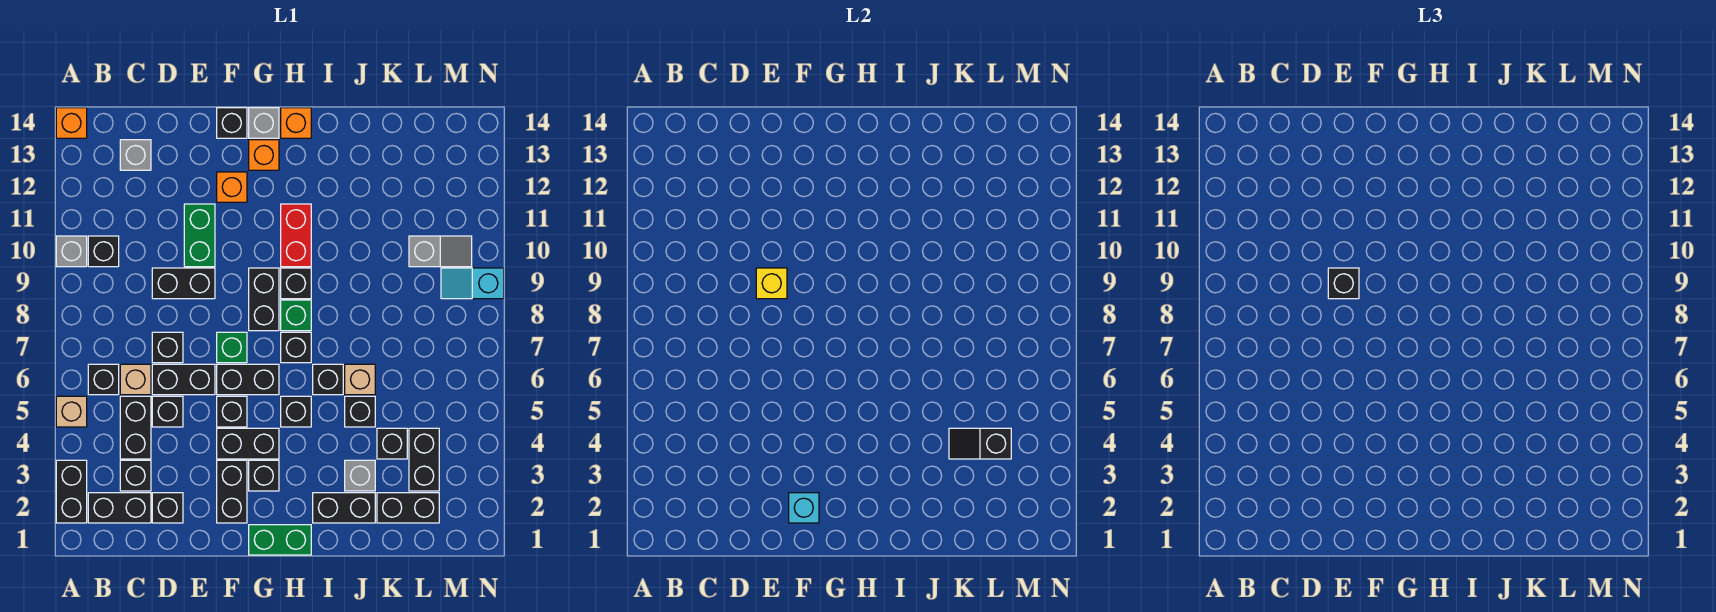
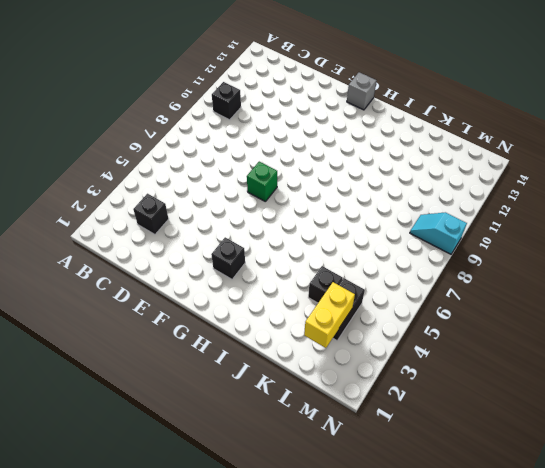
yellow brick L2:L3 level 2 -> none
none -> black brick A2:A3 level 1
none -> tan brick A5 level 1
none -> grey brick A10 level 1
none -> orange brick A14 level 1

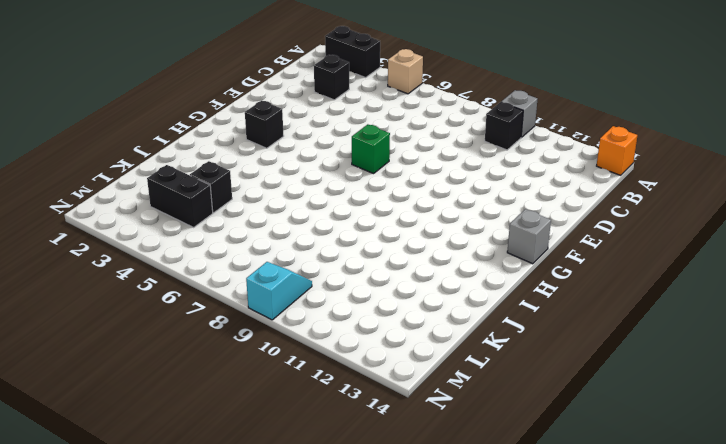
none -> black brick B2:C2 level 1
none -> black brick B6 level 1
none -> black brick C4:C5 level 1
none -> tan brick C6 level 1

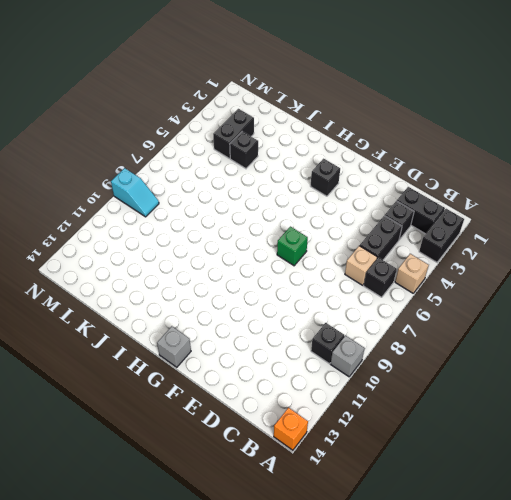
none -> grey brick C13 level 1
none -> black brick D2 level 1
none -> black brick D5 level 1
none -> black brick D6:E6 level 1

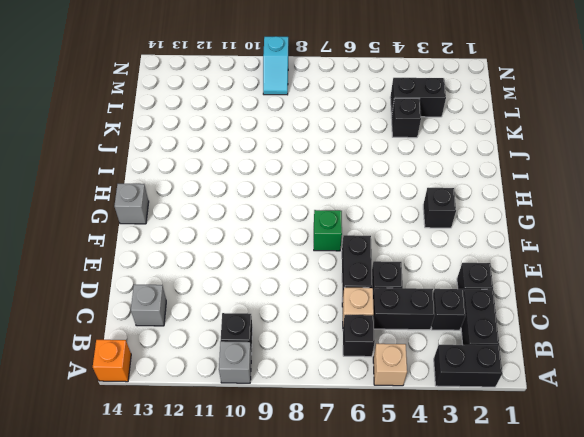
none -> black brick D7 level 1
none -> black brick D9:E9 level 1
none -> green brick E10:E11 level 1
none -> black brick F2:F3 level 1

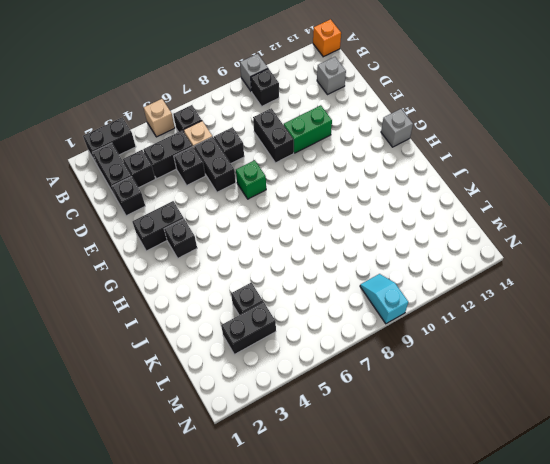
none -> black brick F4:G4 level 1
none -> black brick F5 level 1
none -> black brick F6:G6 level 1
none -> orange brick F12 level 1

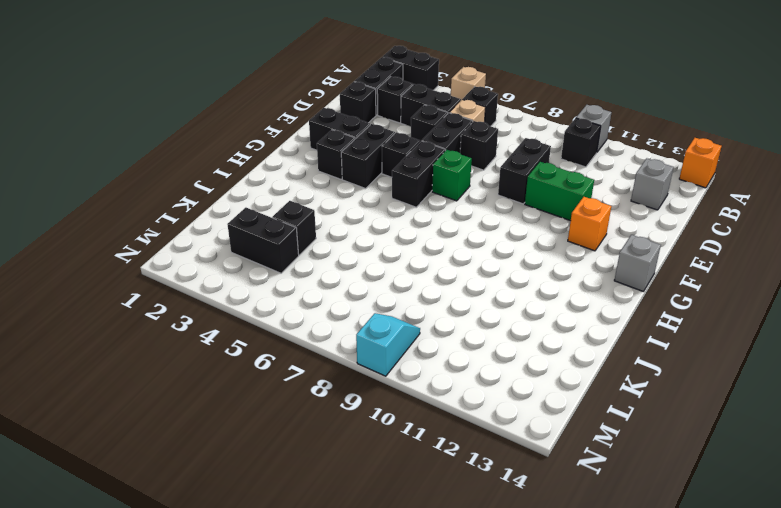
none -> black brick F14 level 1
none -> green brick G1:H1 level 1
none -> black brick G8:G9 level 1
none -> orange brick G13 level 1

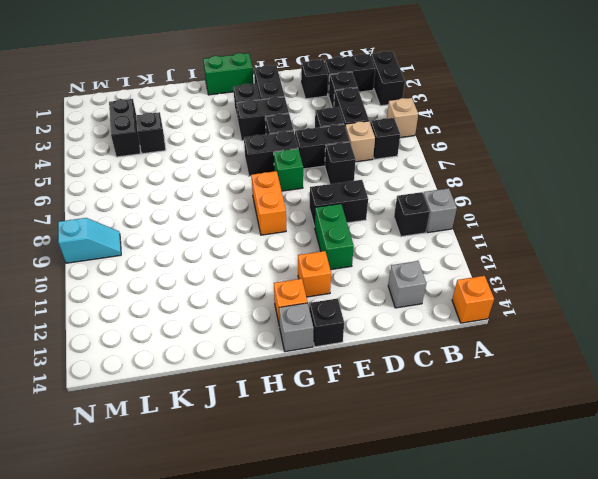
orange brick G8:G9 level 1 -> black brick G8:G9 level 1
none -> black brick H5 level 1
none -> black brick H7 level 1
none -> green brick H8 level 1
none -> black brick H9 level 1

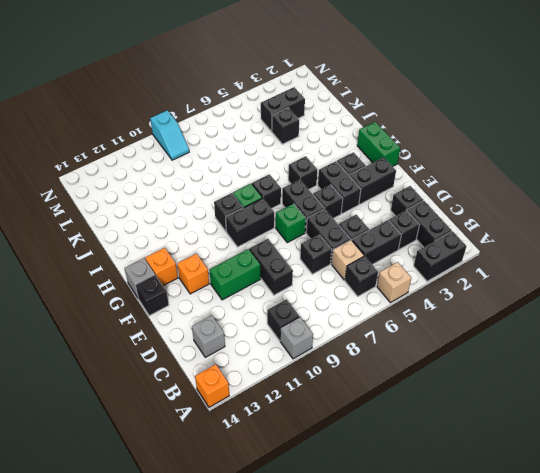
none -> red brick H10:H11 level 1
none -> orange brick H14 level 1
none -> black brick I2:J2 level 1
none -> black brick I6 level 1

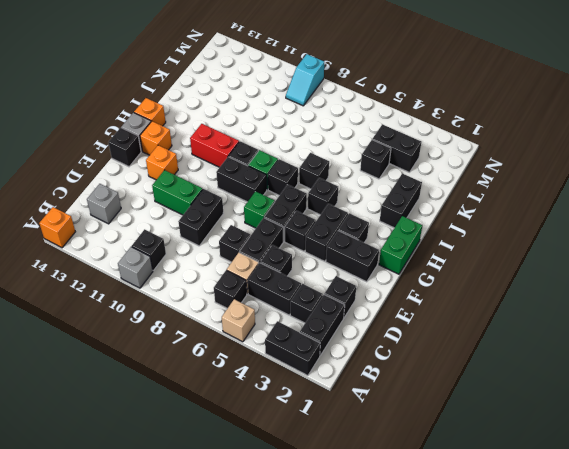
none -> grey brick J3 level 1
none -> black brick J5 level 1
none -> tan brick J6 level 1
none -> black brick K2:L2 level 1

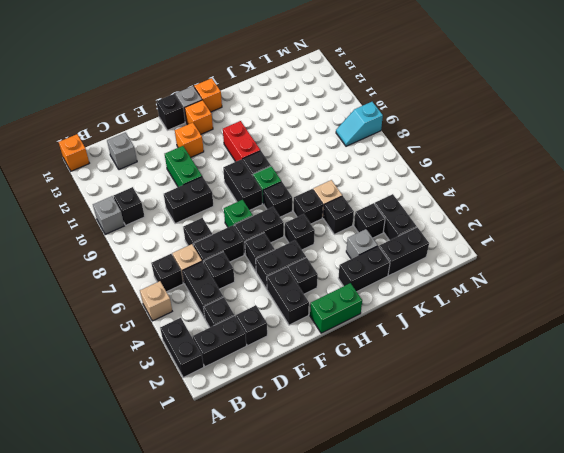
none -> grey slope L10:M10 level 1 top L
none -> yellow brick E9 level 2
none -> cyan brick F2 level 2
none -> black slope K4:L4 level 2 top L

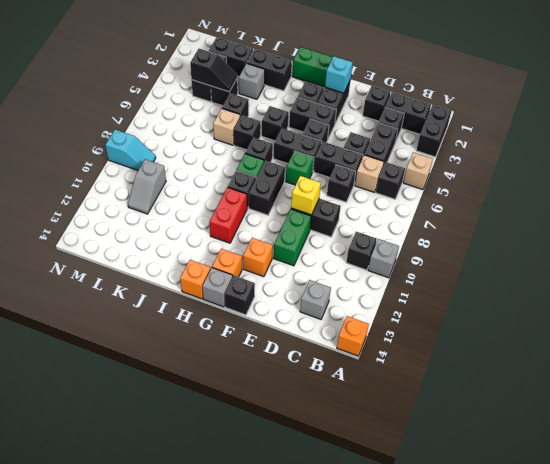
grey slope L10:L11 level 1 top 10 -> grey slope L10:M10 level 1 top L
none -> black brick E9 level 3

